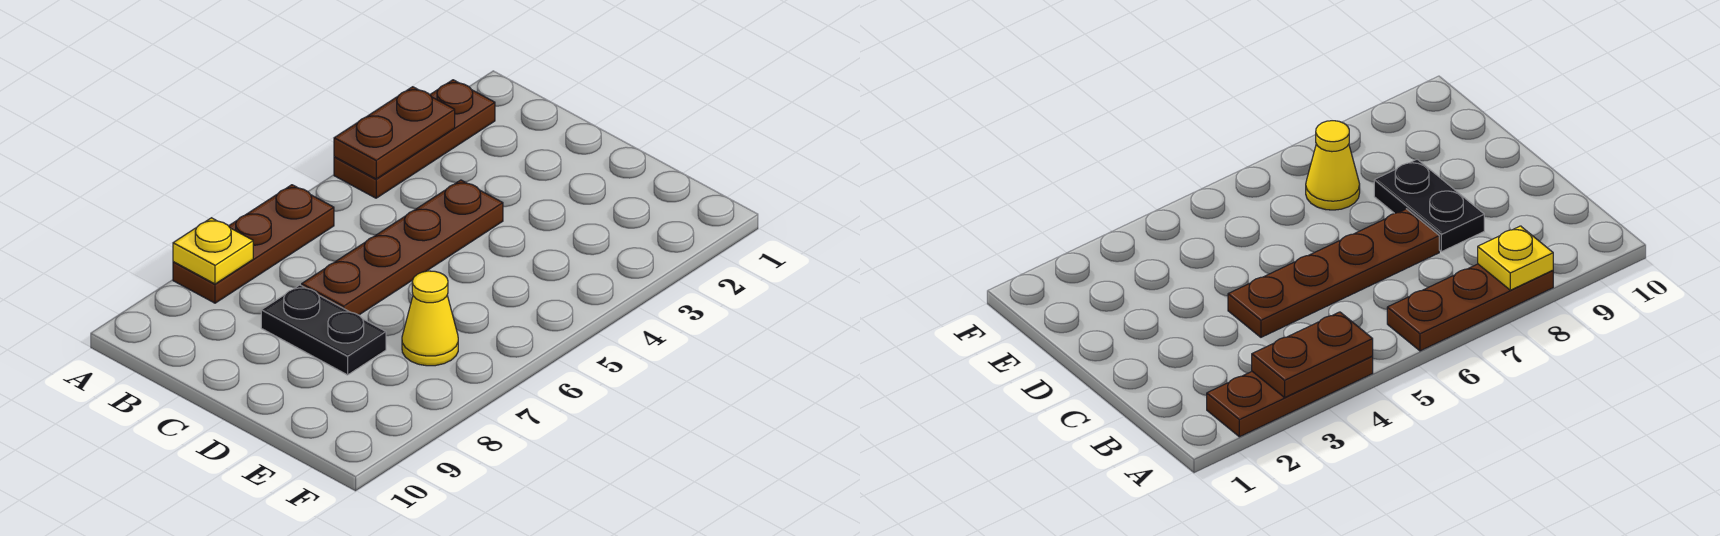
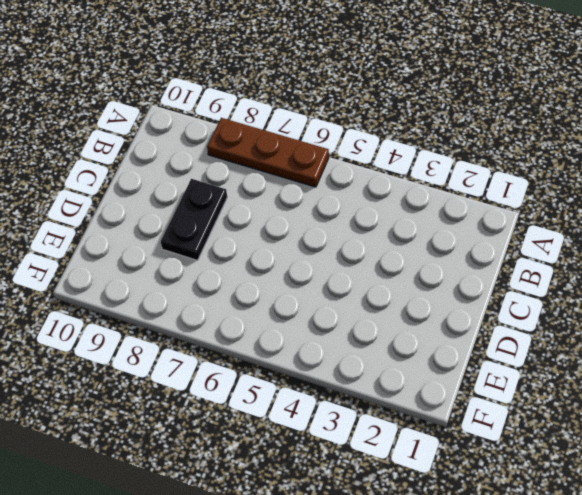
none -> brown plate A2:A4 level 1
none -> brown plate C4:C7 level 1

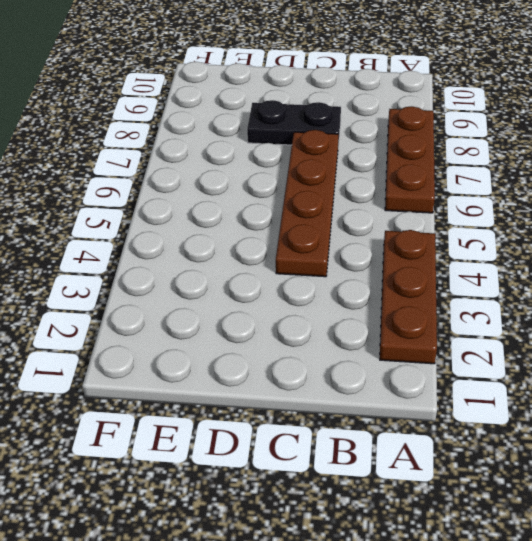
none -> yellow cone E7 level 1
none -> brown plate A3:A4 level 2

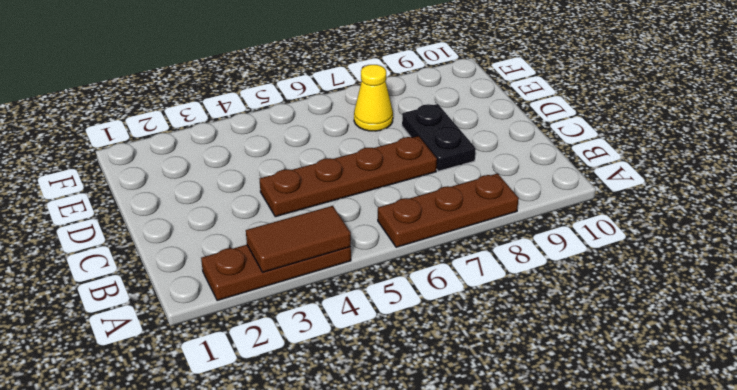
brown tile A3:A4 level 2 -> brown plate A3:A4 level 2
none -> yellow plate A8 level 2

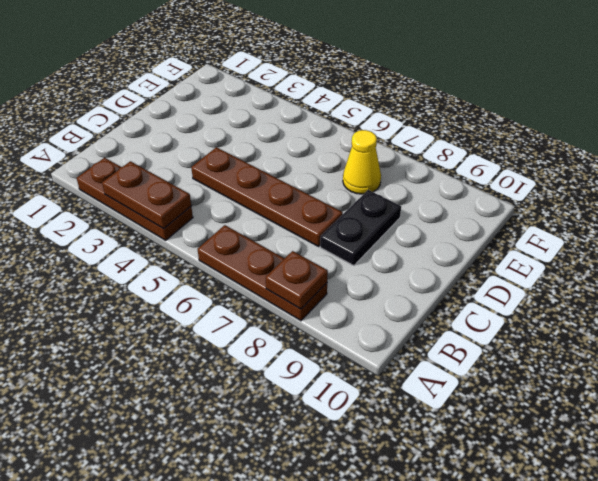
brown plate A8 level 2 -> yellow plate A8 level 2

